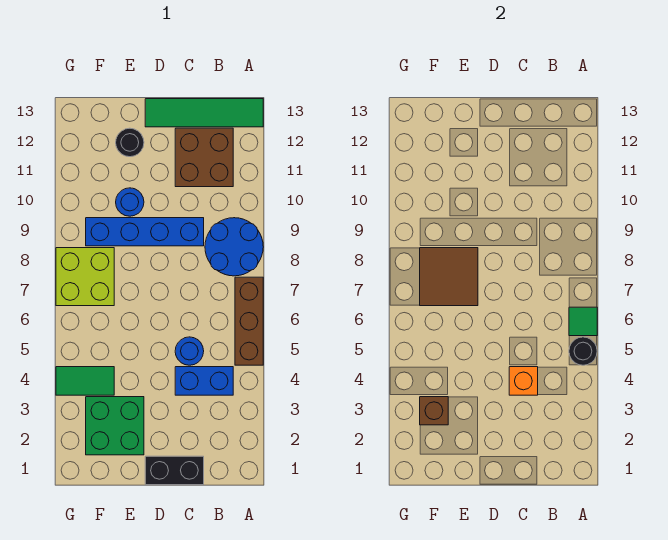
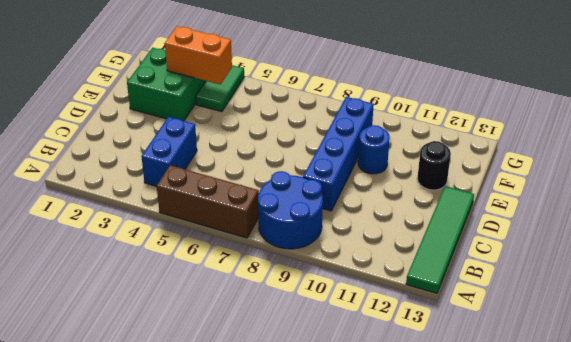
orange brick F3:F4 level 2 -> brown brick F3 level 2
none -> brown brick B11:C12 level 1
none -> black brick C1:D1 level 1
none -> blue round brick C5 level 1

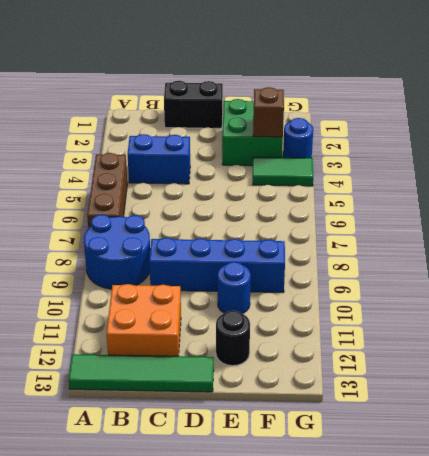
orange brick B11:C12 level 1 -> brown brick B11:C12 level 1
blue round brick G3 level 1 -> blue round brick C5 level 1
none -> lime brick F7:G8 level 1
none -> black round brick A5 level 2
none -> green tile A6 level 2

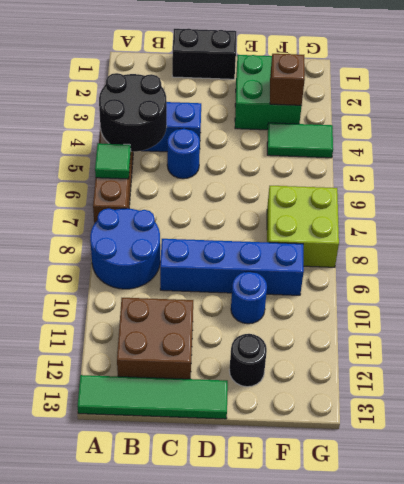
black round brick A4:B5 level 2 -> black round brick A5 level 2
none -> orange brick C4 level 2
none -> brown tile E7:F8 level 2

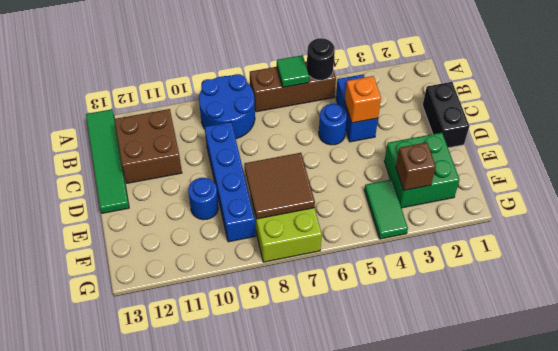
none -> black round brick E12 level 1

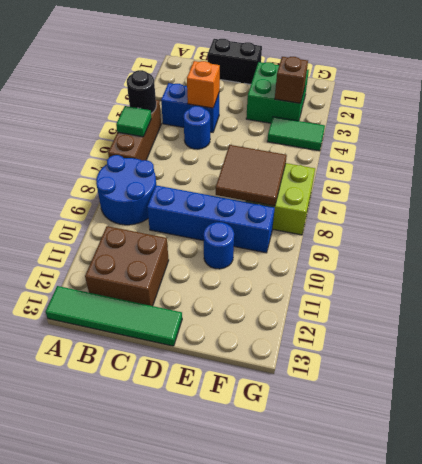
none -> black round brick E12 level 1

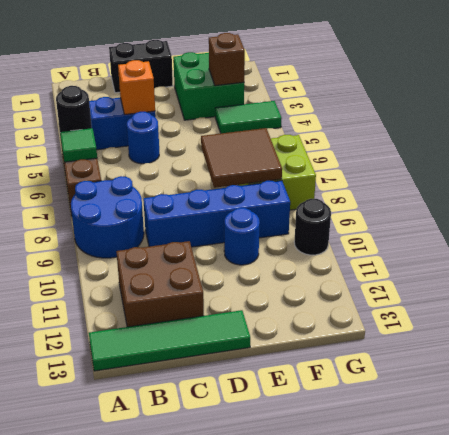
black round brick G10 level 1 -> black round brick E12 level 1

